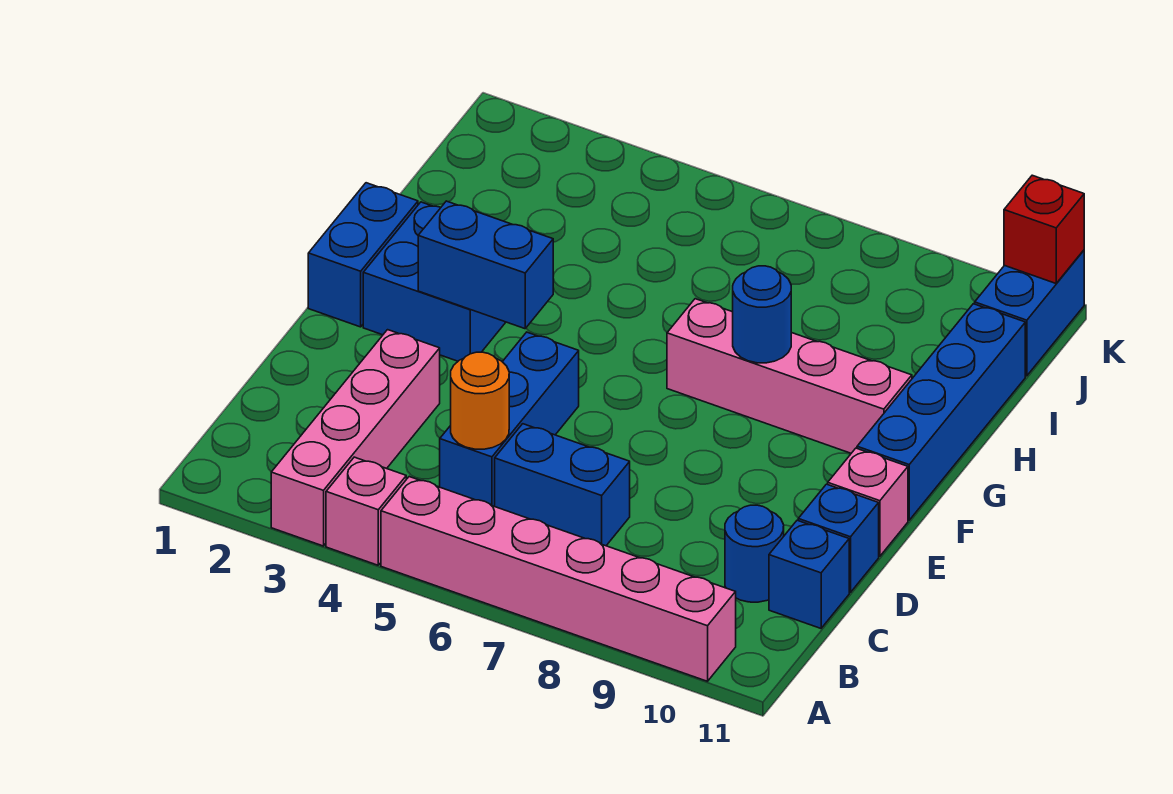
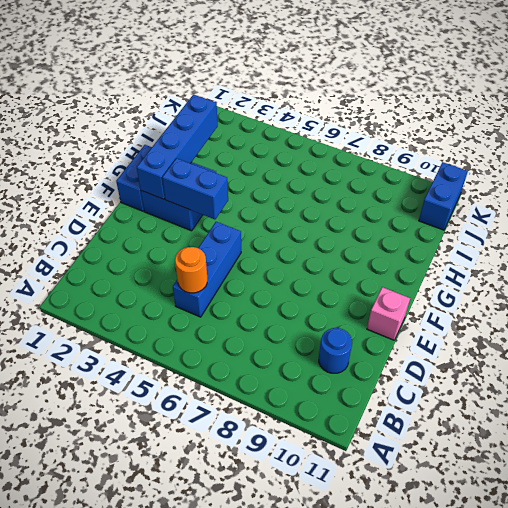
blue brick F2:I2 level 2 -> blue brick F11:I11 level 1
none -> pink brick A3:D3 level 1
none -> pink brick A4 level 1
none -> pink brick A5:A10 level 1

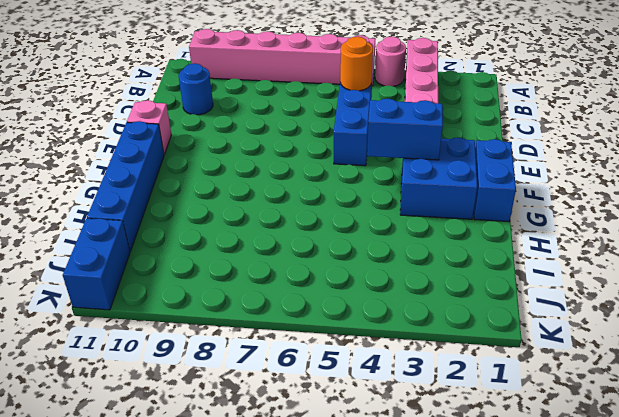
pink round brick A4 level 1 -> pink brick A4 level 1
none -> blue brick C6:C7 level 1
none -> blue brick C11 level 1
none -> blue brick D11 level 1

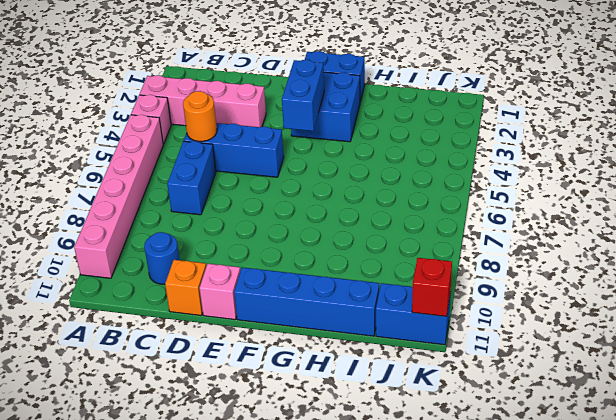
orange brick D11 level 1 -> blue brick D11 level 1
none -> blue brick C11 level 1
none -> pink brick G7:G10 level 1
none -> blue round brick G8 level 2

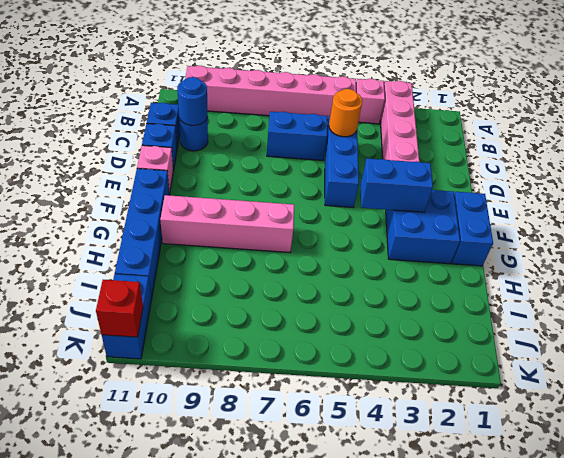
blue round brick C10 level 2 -> blue round brick G8 level 2

